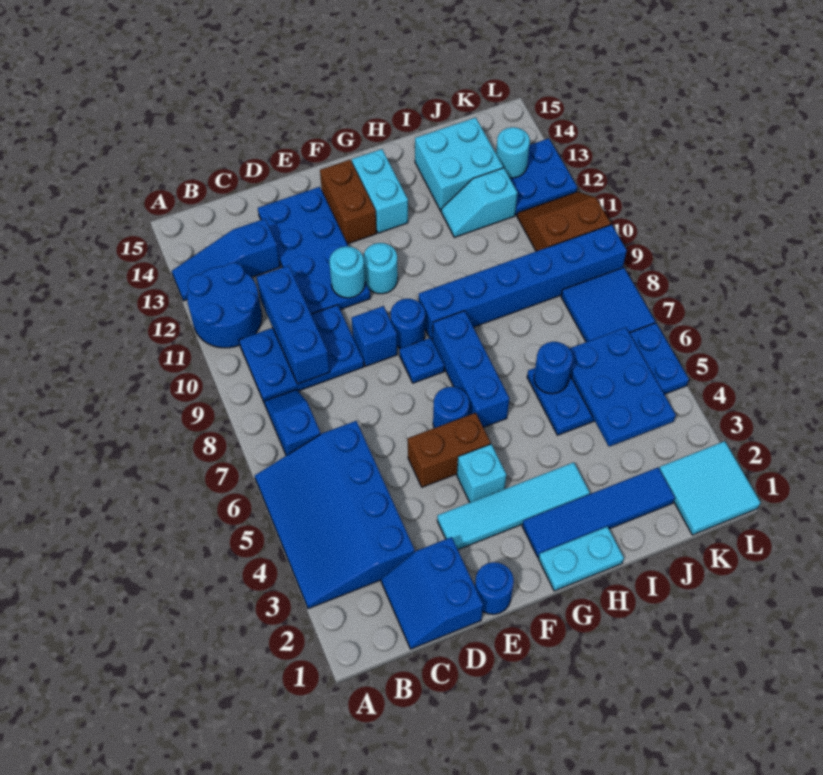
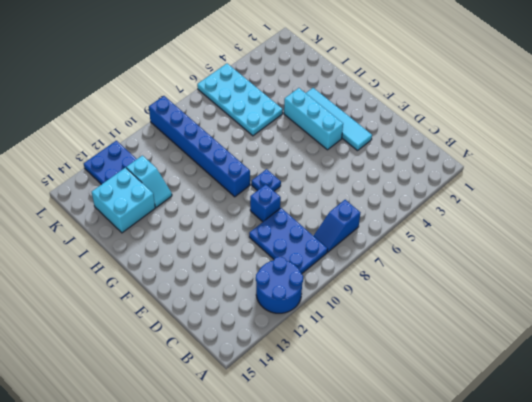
cyan brick F4:H4 level 1 -> cyan brick F4 level 1
cyan plate I5:L6 level 1 -> blue plate I5:L6 level 1
none -> blue slope A3:C6 level 1 top C
none -> blue slope A13:C13 level 1 top C
none -> blue slope C1:D2 level 1 top D
none -> blue plate D11:E14 level 1

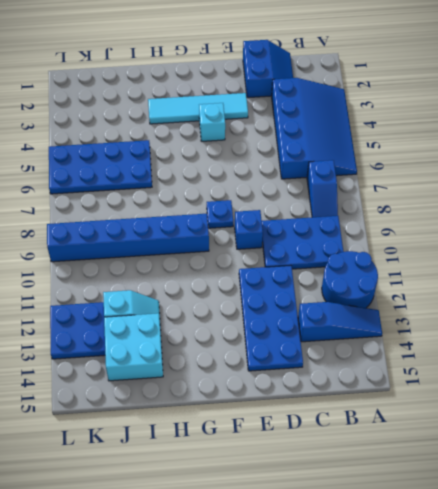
none -> blue round brick E1 level 1
none -> brown brick E5:F5 level 1
none -> blue round brick F6 level 1
none -> blue round brick F9 level 1

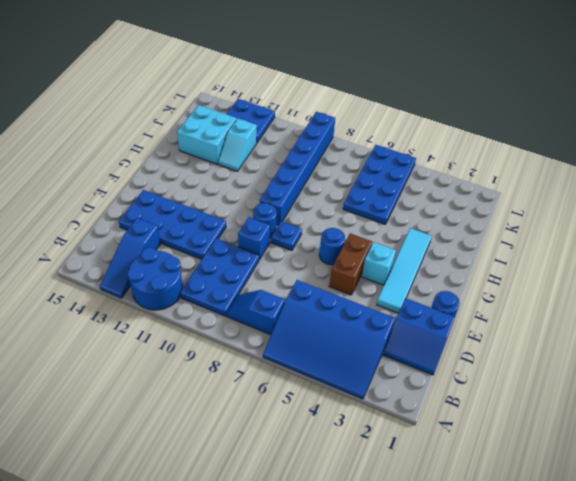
none -> cyan round brick F11 level 1
none -> brown brick F13:F14 level 1
none -> cyan plate G1:H1 level 1
none -> blue tile G2:J2 level 1

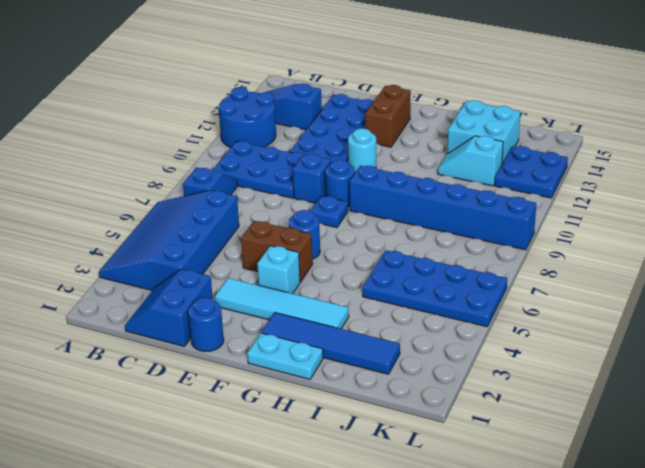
none -> blue brick G6:G8 level 1
none -> cyan brick G13:G14 level 1
none -> cyan tile K1:L2 level 1
none -> blue tile K7:L8 level 1

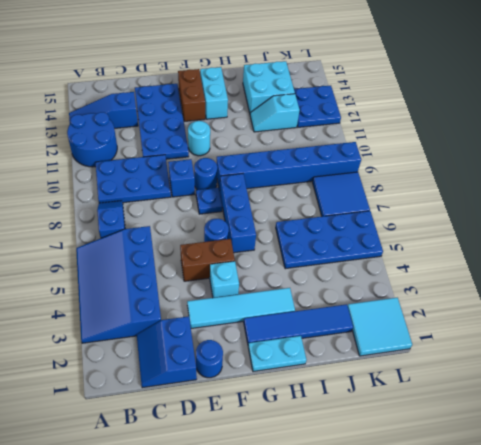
none -> brown slope K10:L11 level 1 top 10
none -> blue brick C9:C11 level 2
none -> cyan round brick E11 level 2
none -> blue round brick I6 level 2

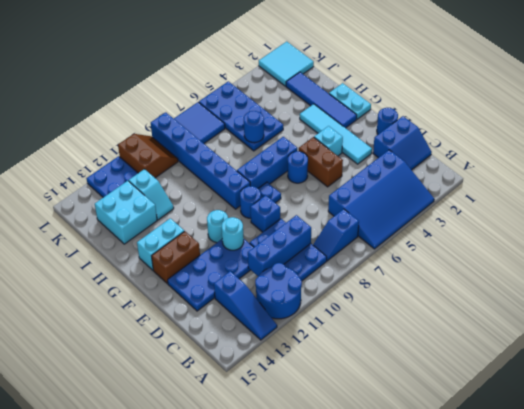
brown slope K10:L11 level 1 top 11 -> brown slope K10:L11 level 1 top 10
none -> blue plate J4:K6 level 2
none -> cyan round brick K13 level 2

